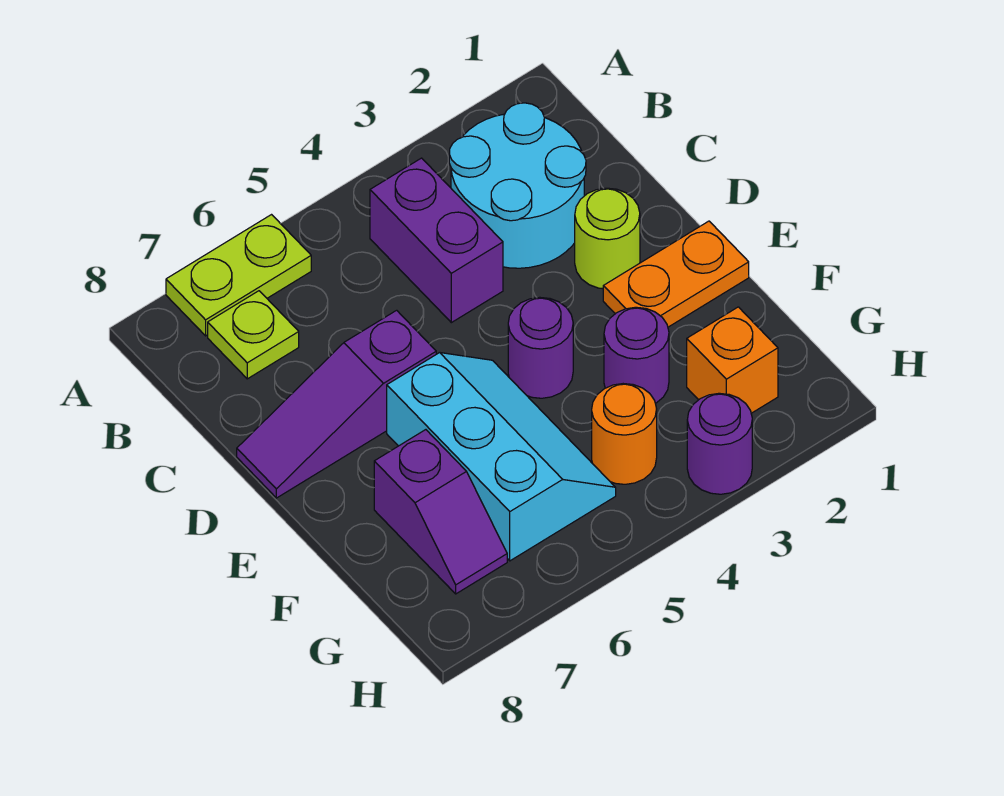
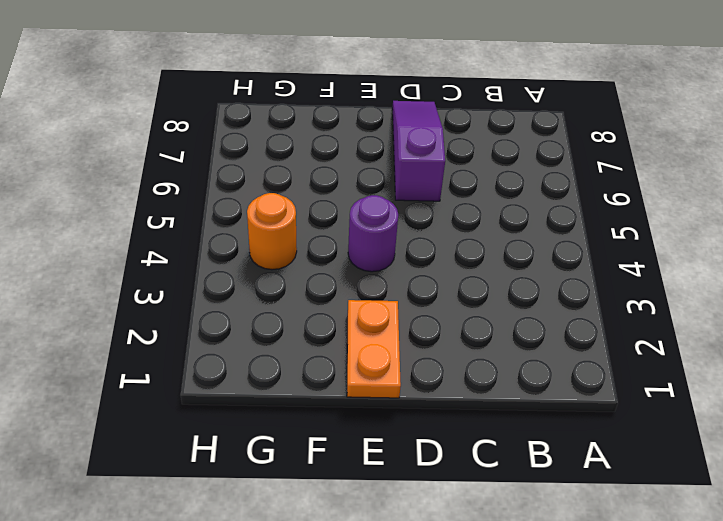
none -> lime plate A6:A7 level 1
none -> cyan round brick B2:C3 level 1
none -> purple brick B4:C4 level 1

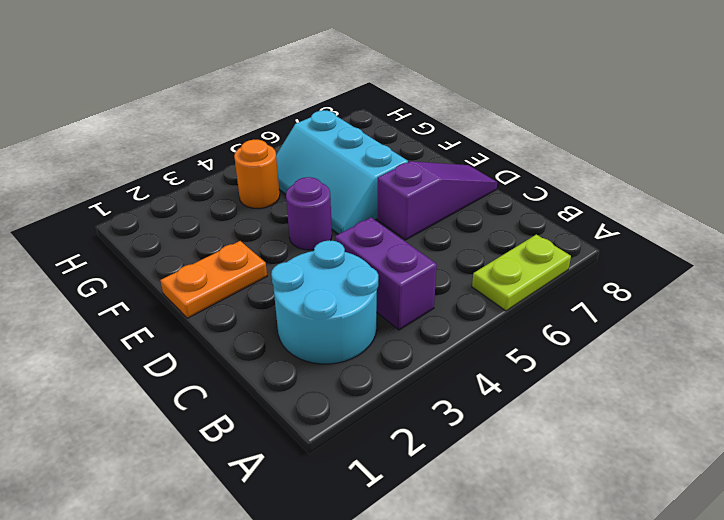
none -> lime plate B7 level 1
none -> lime round brick D2 level 1
none -> purple round brick F3 level 1

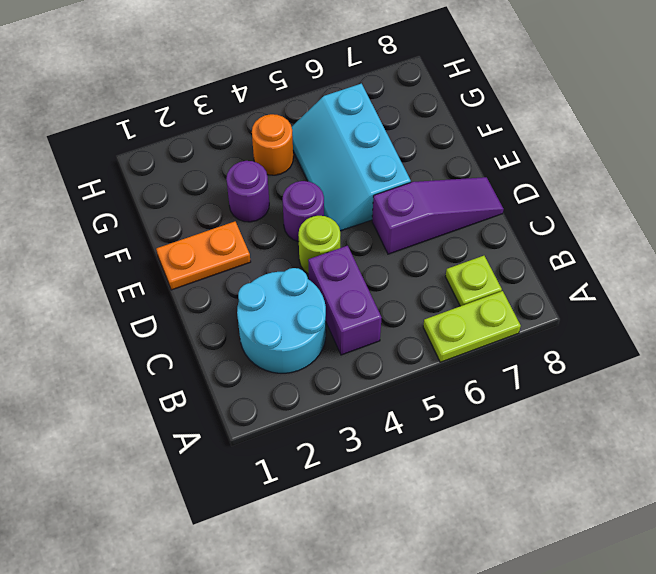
lime round brick D4 level 1 -> lime round brick D2 level 1
none -> purple slope F7:G7 level 1 top F
none -> orange brick G2 level 1
none -> purple round brick H3 level 1

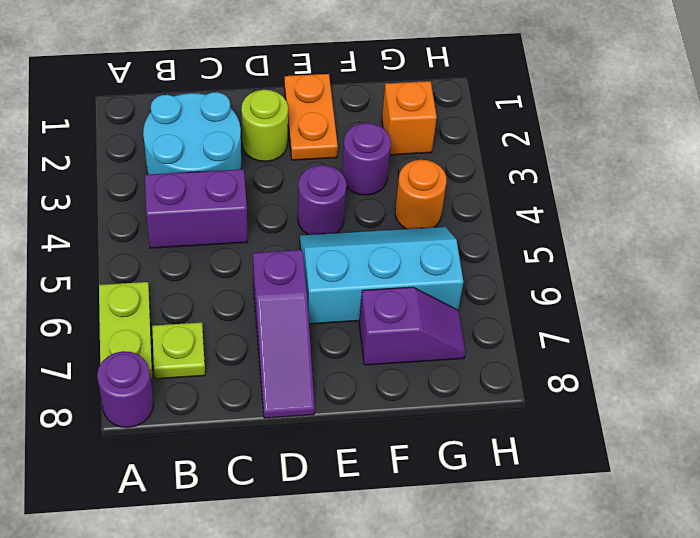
purple round brick A8 level 1 -> purple round brick H3 level 1

